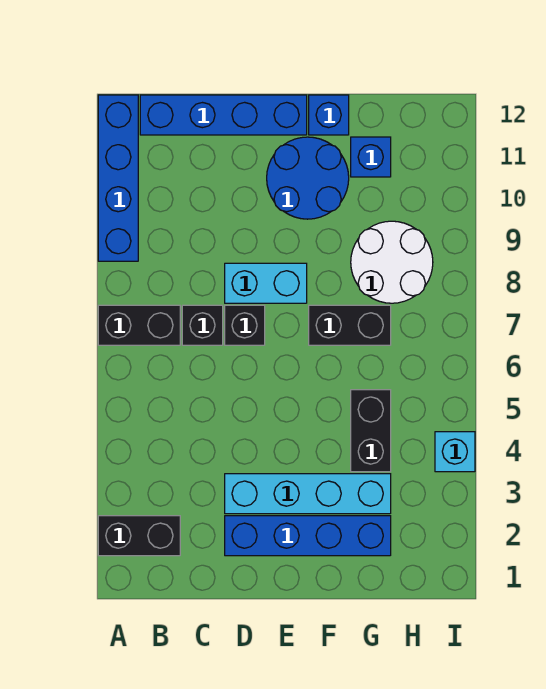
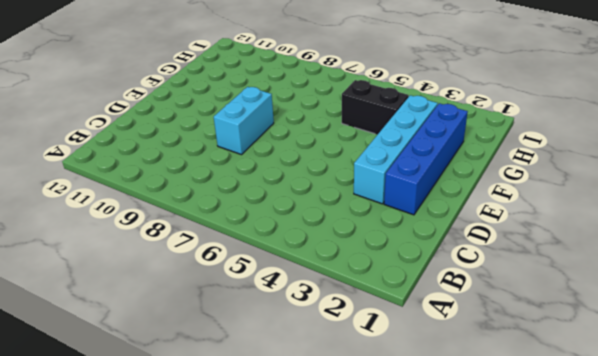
none -> black brick A2:B2 level 1
none -> black brick A7:B7 level 1
none -> blue brick A9:A12 level 1

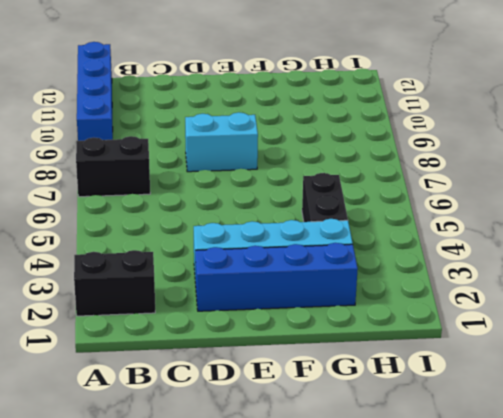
none -> blue brick B12:E12 level 1
none -> black brick C7 level 1
none -> black brick D7 level 1

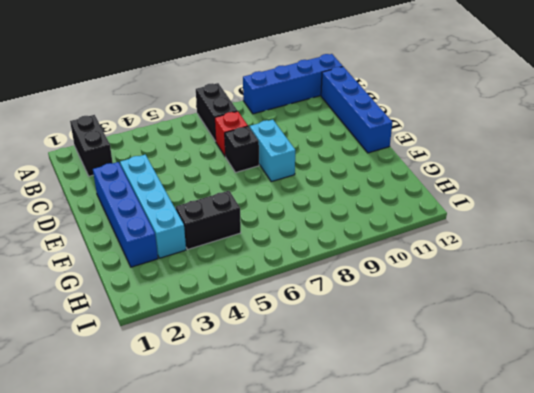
red brick C7 level 1 -> black brick C7 level 1
none -> blue round brick E10:F11 level 1
none -> black brick F7:G7 level 1
none -> blue brick F12 level 1

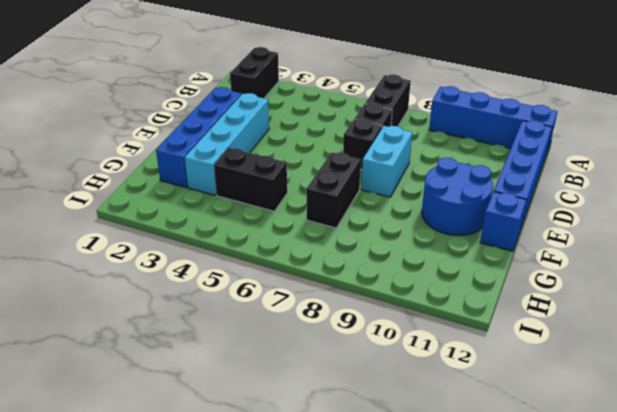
none -> white round brick G8:H9 level 1
none -> blue brick G11 level 1
none -> cyan brick I4 level 1

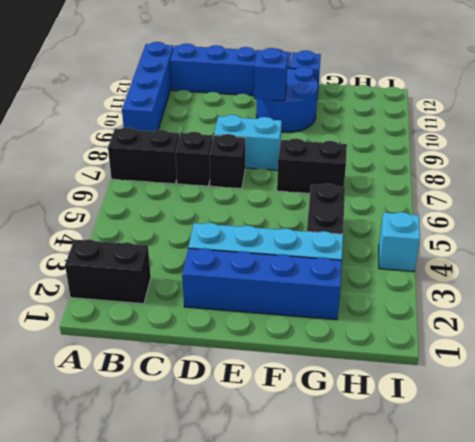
blue brick E10 level 2 -> blue brick G11 level 1
none -> white round brick G8:H9 level 1

